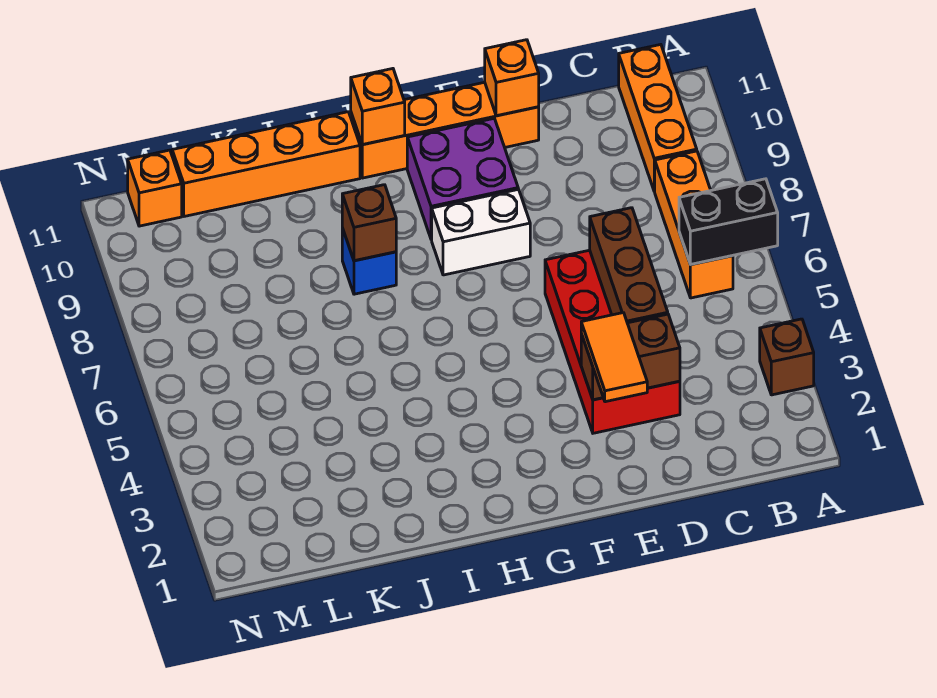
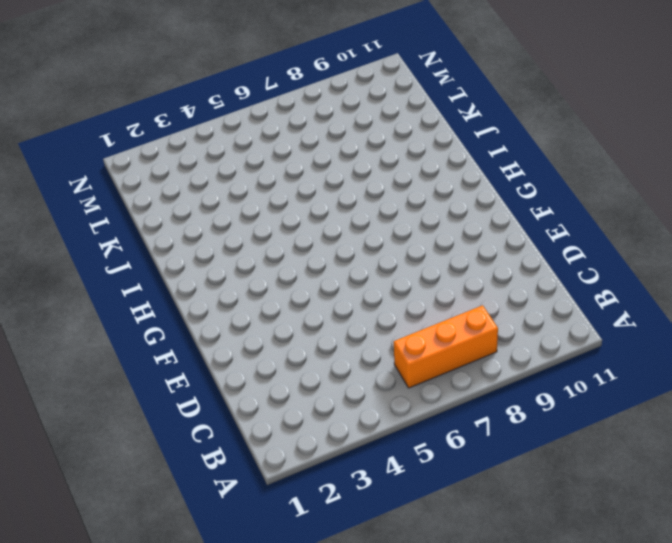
none -> brown brick A3 level 1
none -> orange brick B9:B11 level 1
none -> red brick D3:E6 level 1

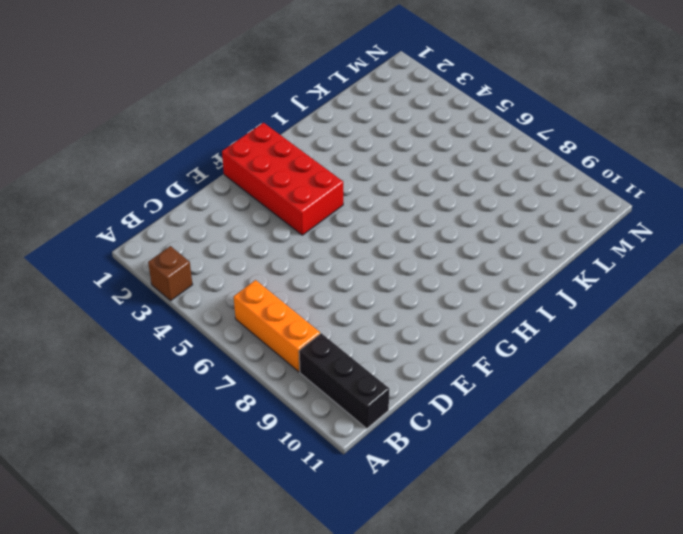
black brick B9:B11 level 1 -> orange brick B9:B11 level 1
red brick F1:G4 level 1 -> red brick D3:E6 level 1
none -> orange brick E11:H11 level 1
none -> white brick F8:G8 level 1
none -> purple brick F9:G10 level 1

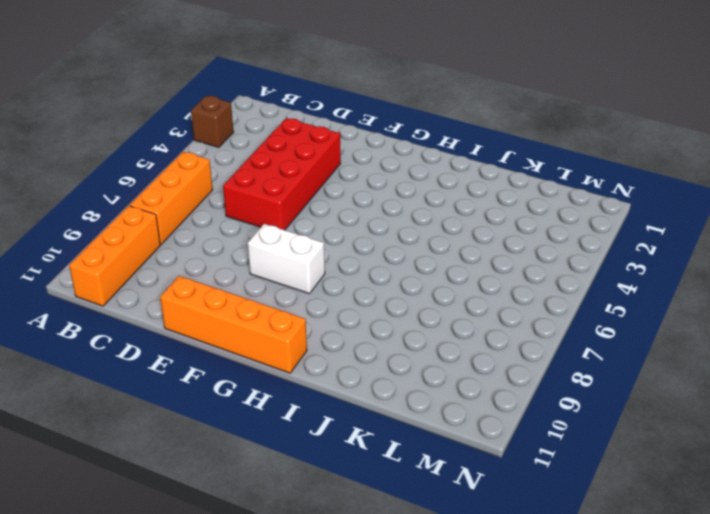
none -> purple brick F9:G10 level 1
none -> blue brick I8 level 1
none -> orange brick I11:L11 level 1

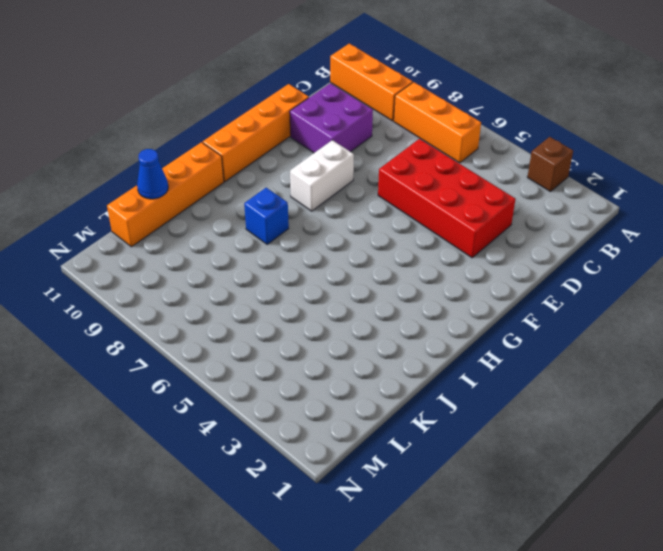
purple brick D9:E10 level 1 -> purple brick F9:G10 level 1
blue cone K11 level 2 -> none
none -> orange brick M11 level 1
none -> black brick A6:B6 level 2
none -> brown brick D3:E3 level 2

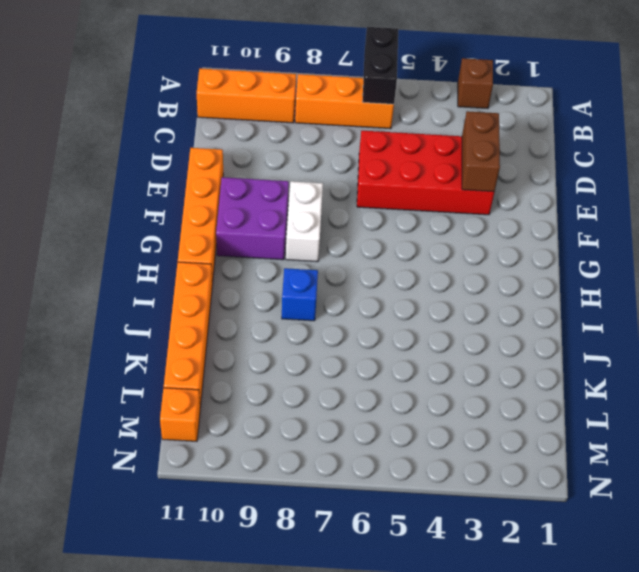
none -> brown brick D4:D6 level 2
none -> orange brick E11 level 2
none -> orange brick H11 level 2

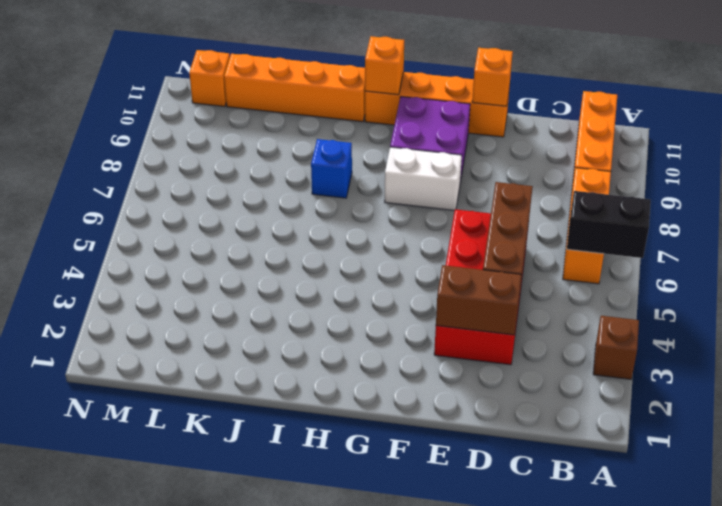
none -> brown brick I8 level 2
none -> orange tile E2:E3 level 3

